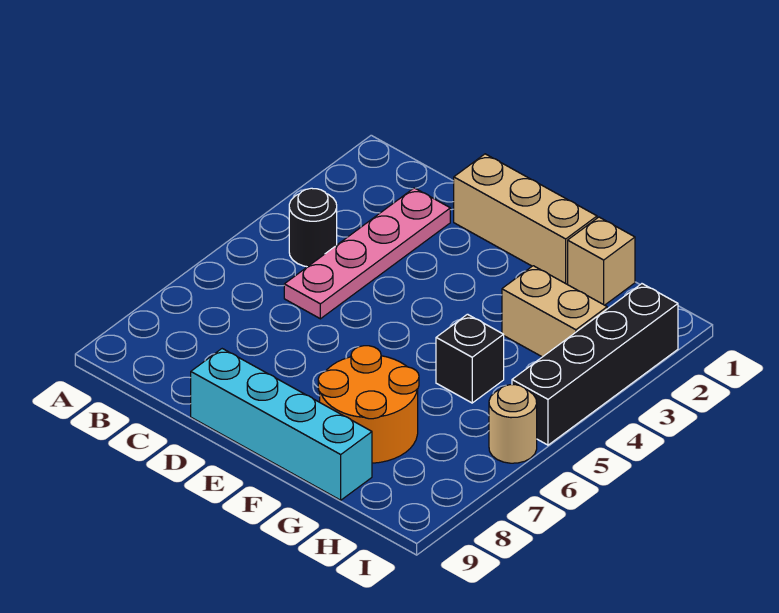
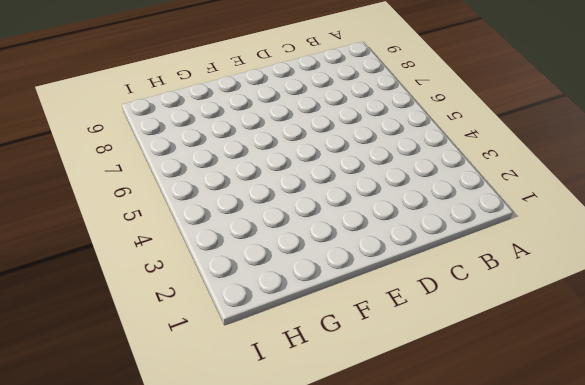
none -> black round brick B4 level 1
none -> pink plate C2:C5 level 1

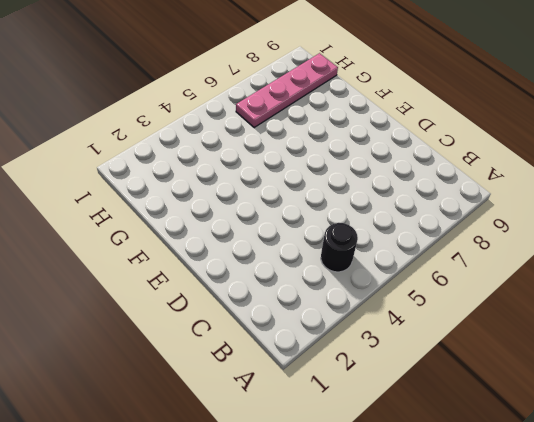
pink plate H6:H9 level 1 -> pink plate C2:C5 level 1
none -> tan brick D1:F1 level 1
none -> cyan brick D9:G9 level 1

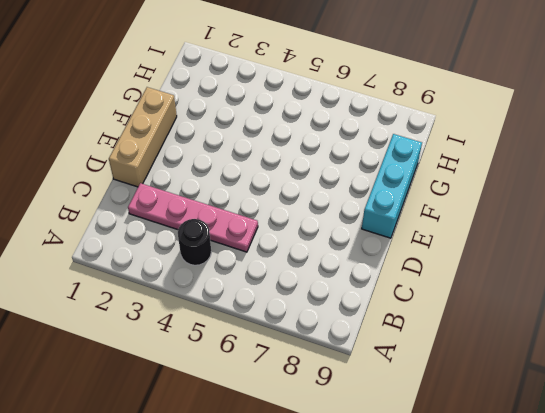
cyan brick E9:G9 level 1 -> cyan brick D9:G9 level 1
none -> orange round brick F7:G8 level 1
none -> tan brick G1 level 1

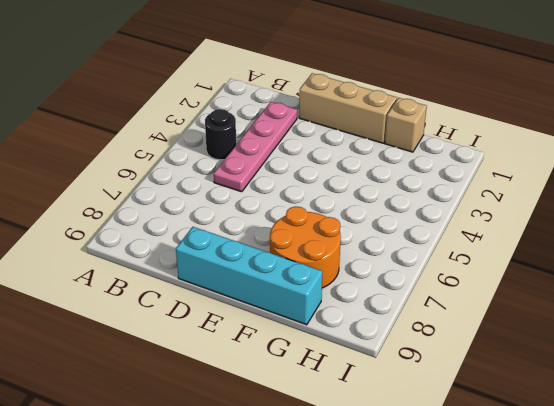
none -> tan brick G3:H3 level 1
none -> black brick G5 level 1

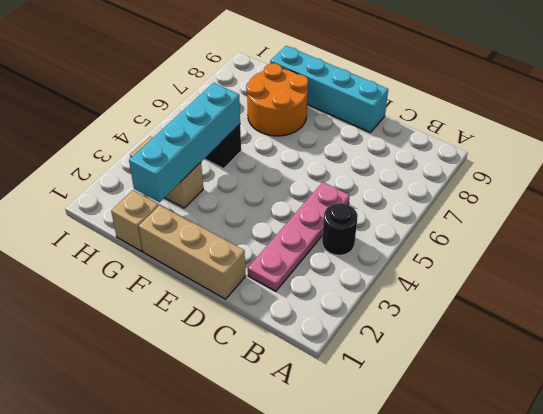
cyan brick G2:G5 level 2 -> none
none -> black brick I2:I5 level 1
none -> tan round brick I6 level 1

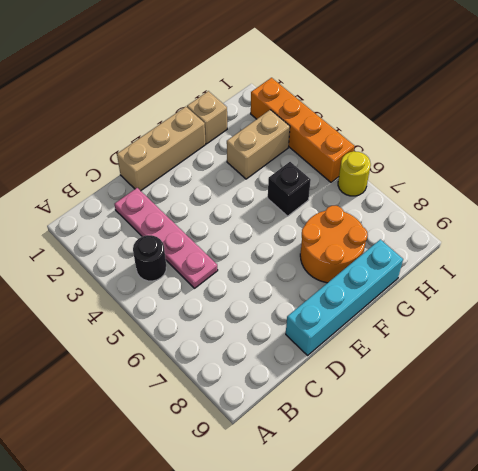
orange brick I2:I5 level 1 -> black brick I2:I5 level 1
yellow round brick I6 level 1 -> tan round brick I6 level 1

